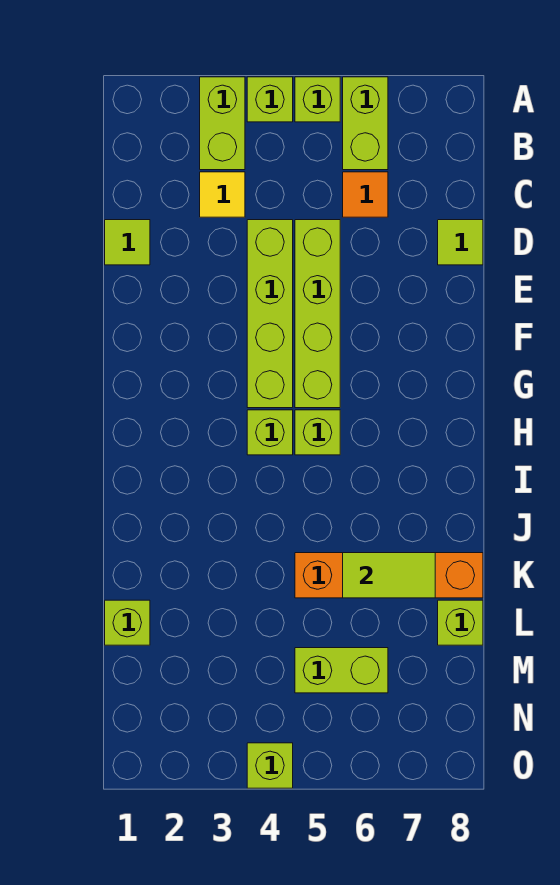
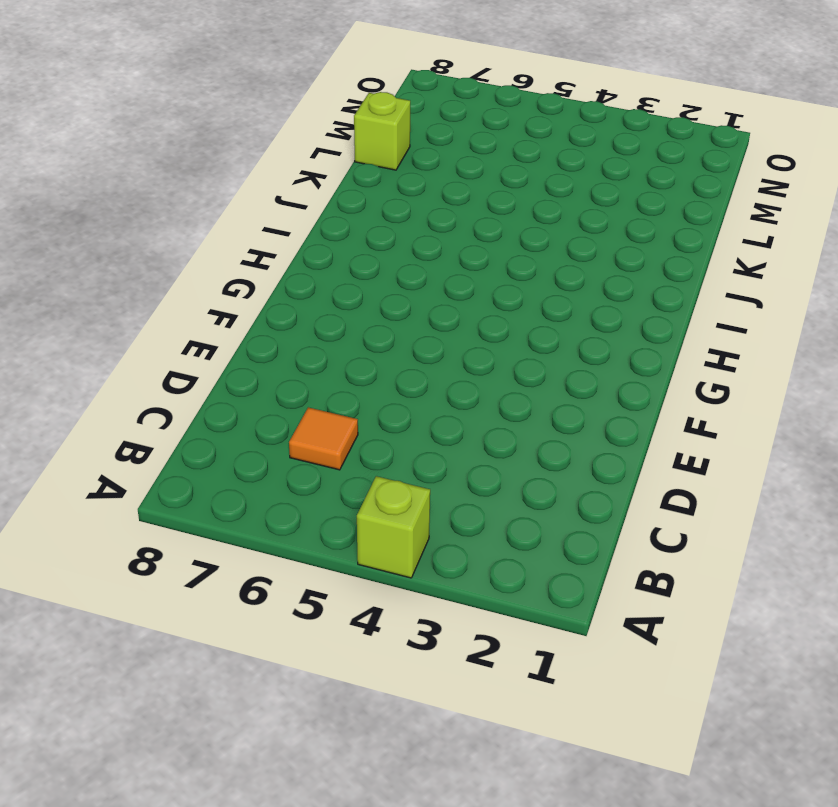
none -> lime brick A3:B3 level 1
none -> lime brick A5 level 1
none -> lime brick A6:B6 level 1

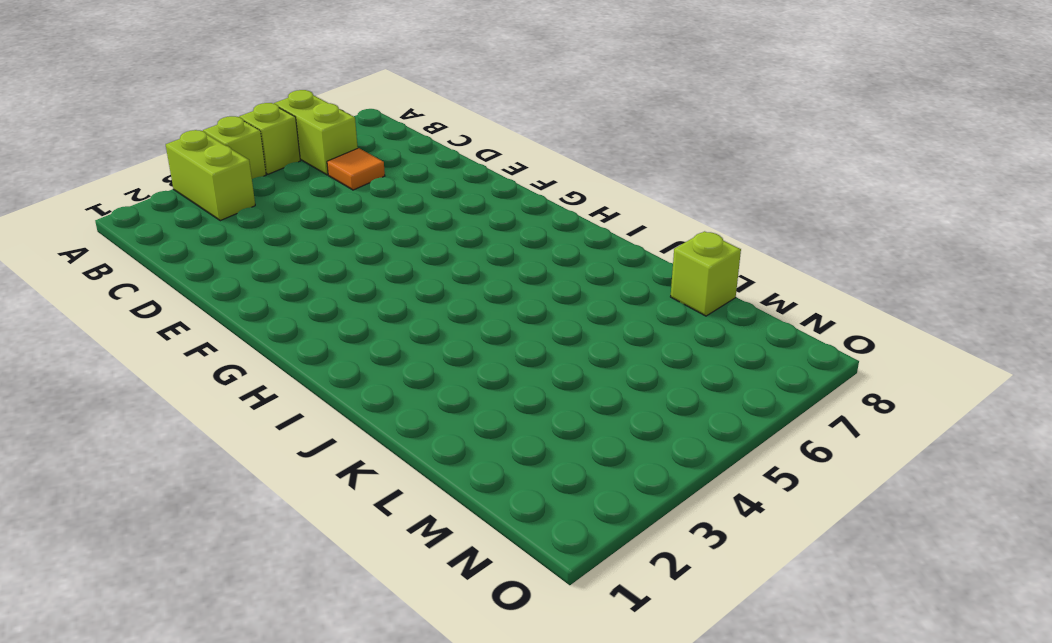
none -> yellow tile C3 level 1
none -> lime tile D1 level 1
none -> lime brick D4:G4 level 1

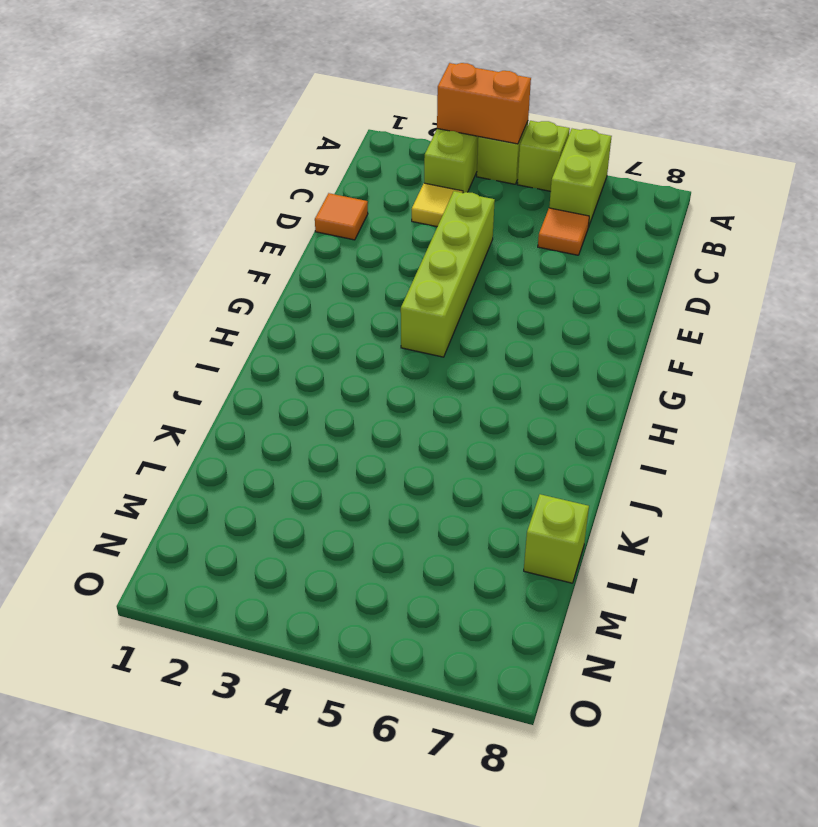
orange brick A3:A4 level 2 -> none
orange tile D1 level 1 -> lime tile D1 level 1
none -> lime brick D5:G5 level 1
none -> lime tile D8 level 1
none -> lime brick H4 level 1

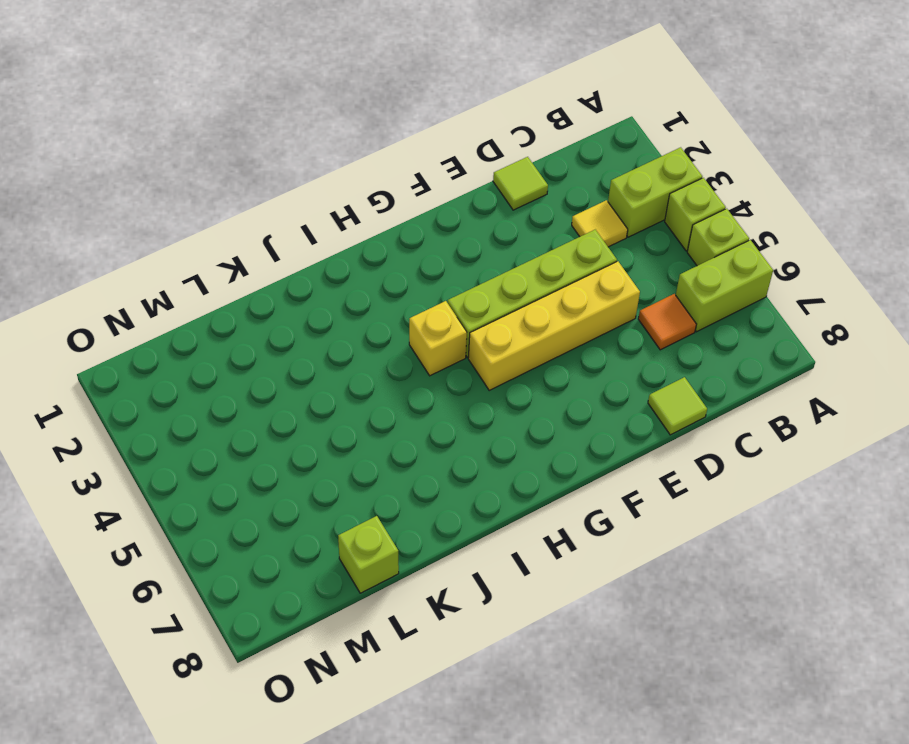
yellow brick D5:G5 level 1 -> lime brick D5:G5 level 1
yellow brick H4 level 1 -> lime brick H4 level 1
none -> lime brick H5 level 1
none -> orange brick K5:K8 level 1
none -> lime brick L1 level 1

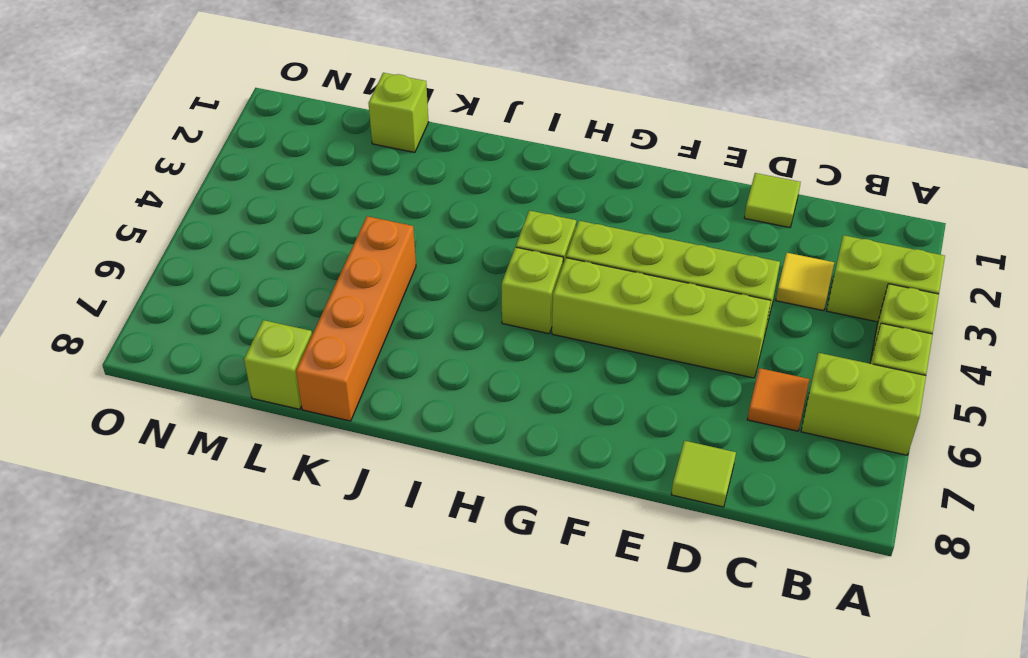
none -> lime brick M5:M6 level 1
none -> lime brick O4 level 1
none -> lime tile K6:K7 level 2

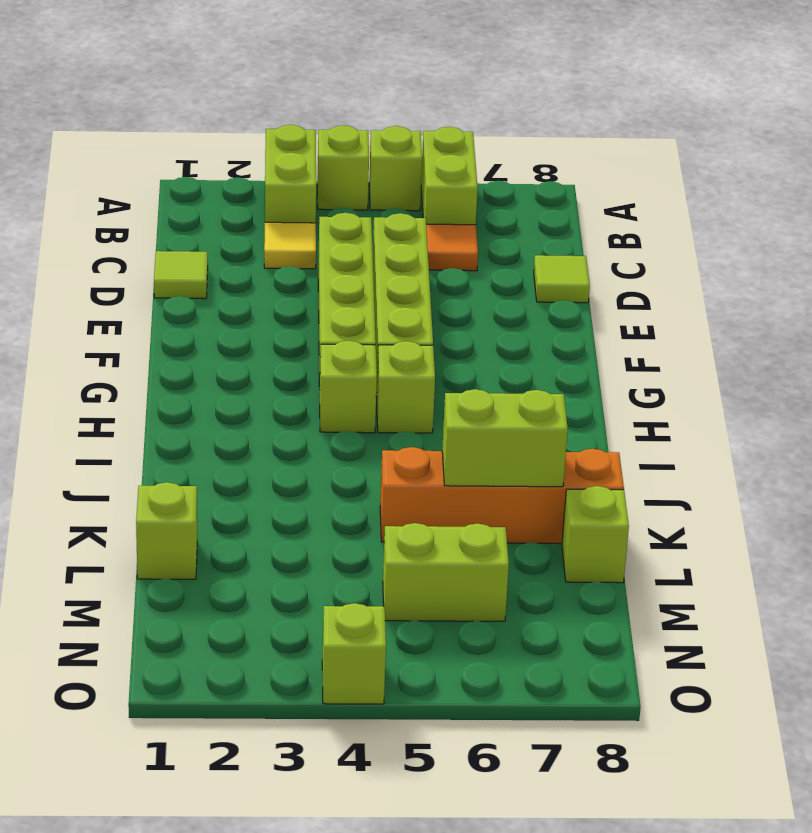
lime brick K6:K7 level 2 -> lime tile K6:K7 level 2

